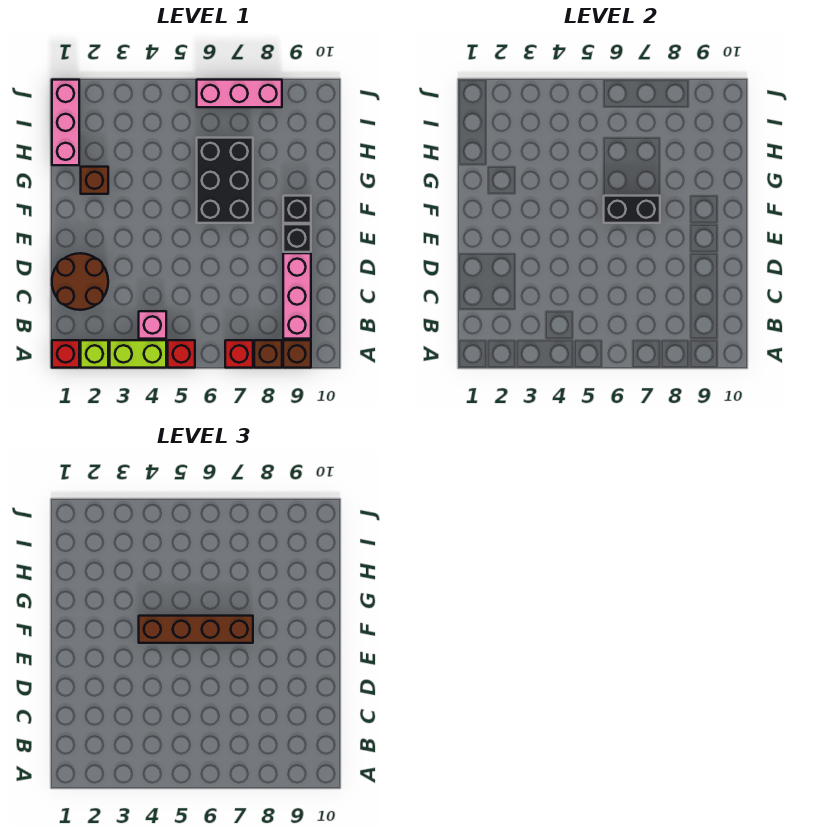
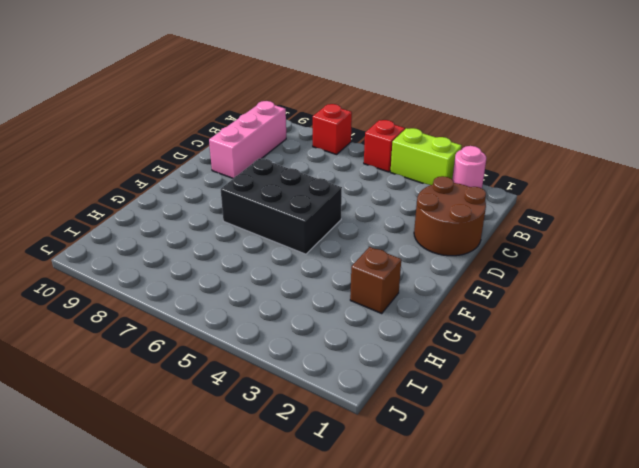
pink round brick A2 level 1 -> lime brick A2 level 1
black brick E5:F7 level 1 -> black brick F6:H7 level 1
none -> red brick A1 level 1
none -> brown brick A8 level 1
none -> brown brick A9 level 1

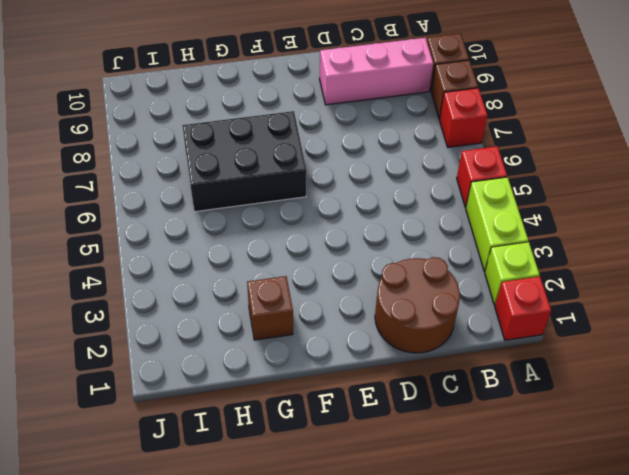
none -> pink brick B4 level 1
none -> black brick E9 level 1
none -> black brick F9 level 1

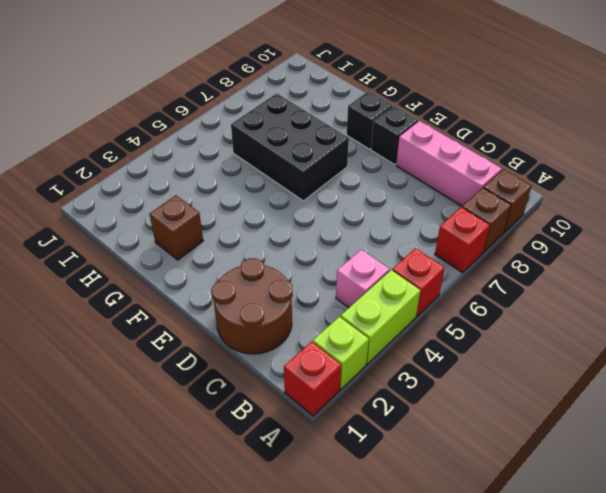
none -> pink brick H1:J1 level 1
none -> pink brick J6:J8 level 1
none -> black brick F6:F7 level 2

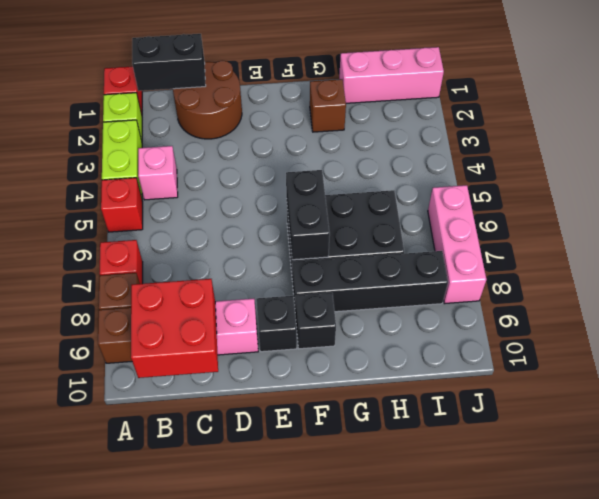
black brick B1:C1 level 2 -> none
red brick B9:C10 level 2 -> none
black brick F8:I8 level 1 -> none
none -> brown brick F4:F7 level 3

